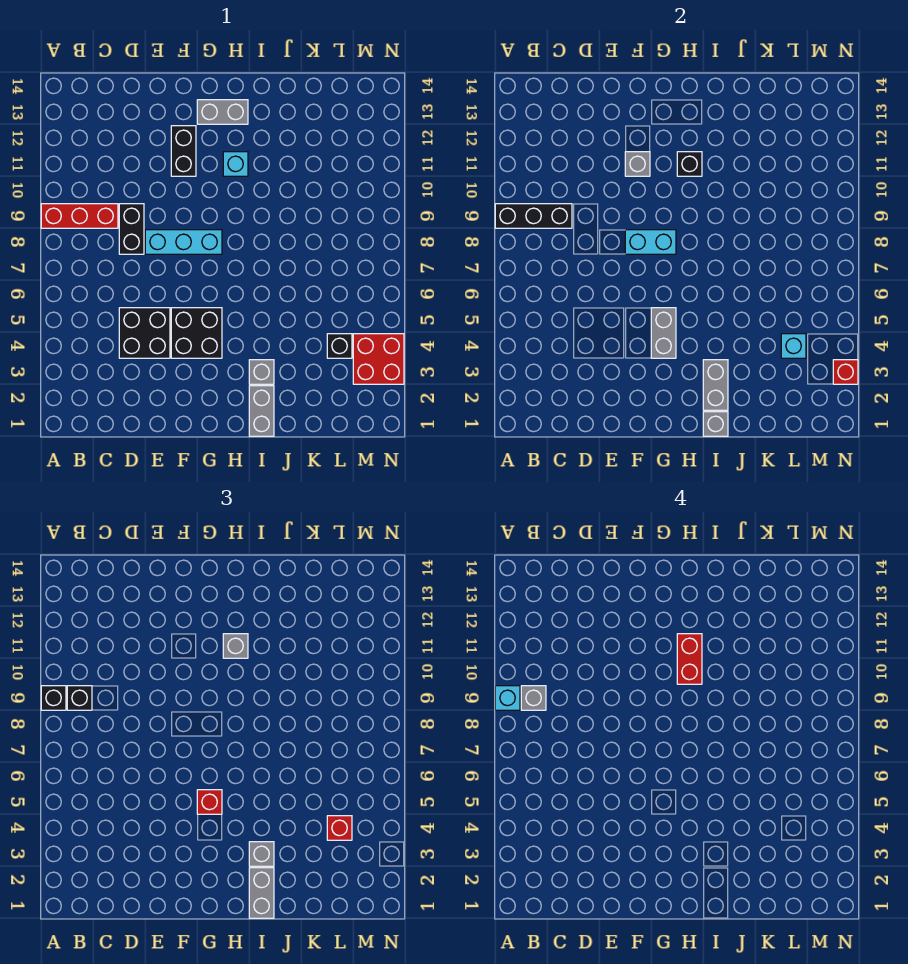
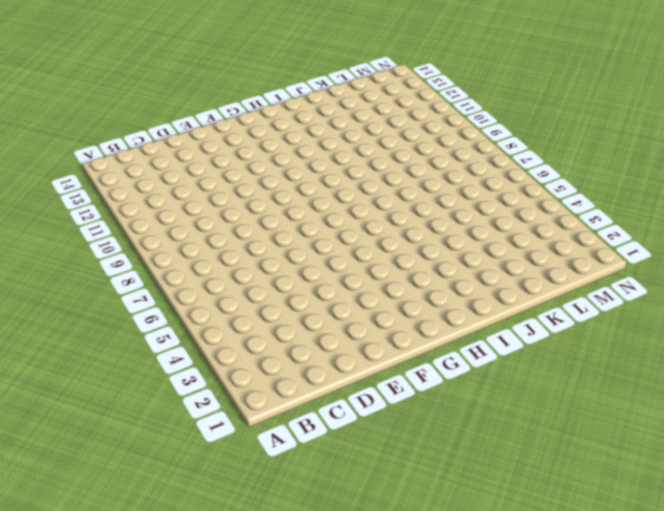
none -> red brick A9:C9 level 1
none -> black brick D4:E5 level 1
none -> black brick D8:D9 level 1
none -> cyan brick E8:G8 level 1

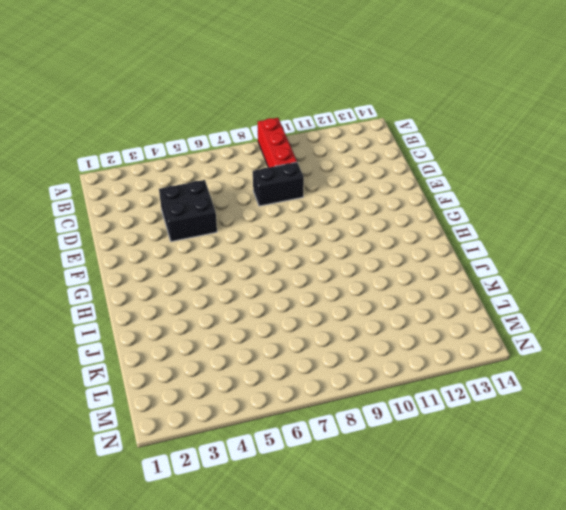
none -> cyan brick E8:G8 level 1
none -> black brick F4:G5 level 1
none -> black brick F11:F12 level 1
none -> grey brick G13:H13 level 1

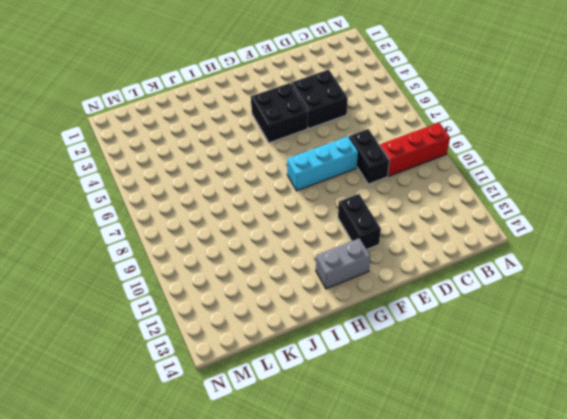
none -> cyan brick H11 level 1
none -> grey brick I1:I2 level 1
none -> grey brick I3 level 1
none -> black brick L4 level 1

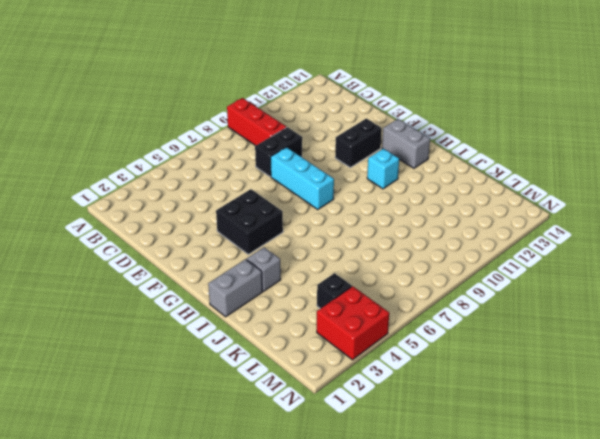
none -> black brick D4:E5 level 1
none -> black brick A9:C9 level 2
none -> cyan brick F8:G8 level 2
none -> grey brick F11 level 2

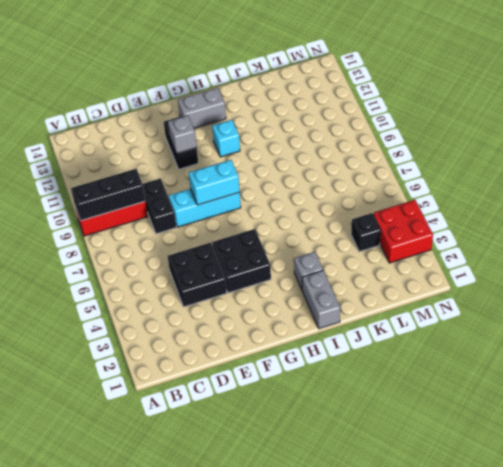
none -> grey brick G4:G5 level 2
none -> black brick H11 level 2
none -> grey brick I1 level 2
none -> grey brick I2:I3 level 2

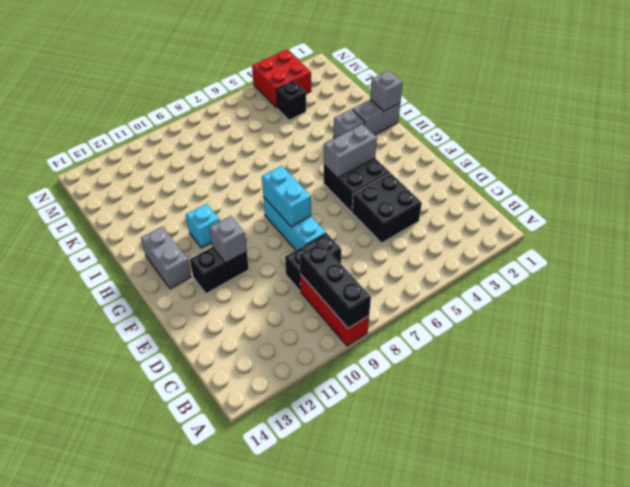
none -> black brick H11 level 2
none -> grey brick I2:I3 level 2
none -> cyan brick L4 level 2
none -> red brick N3 level 2

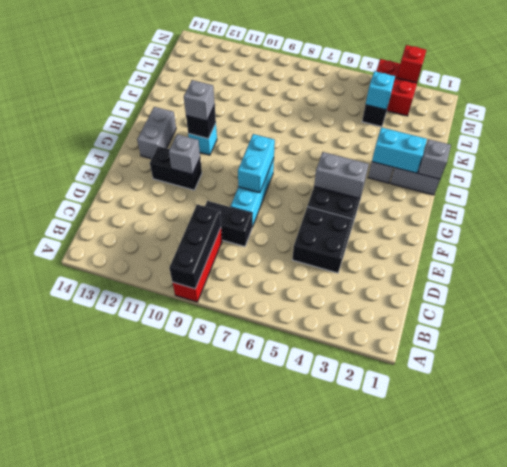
cyan brick I2:I3 level 2 -> grey brick I2:I3 level 2
none -> black brick A9 level 3
none -> black brick B9 level 3
none -> red brick G5 level 3
none -> grey brick I1:I2 level 3

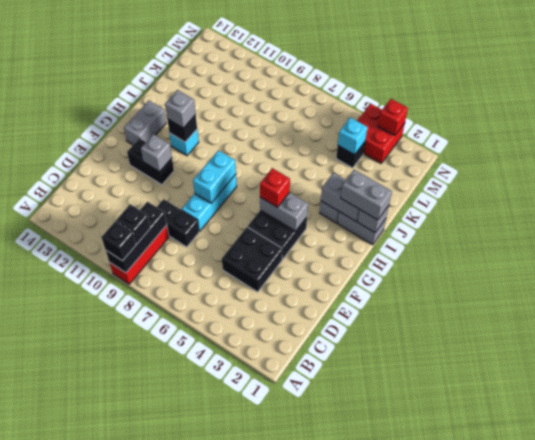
none -> grey brick I3 level 3
none -> red brick L4 level 3
none -> cyan brick A9 level 4
none -> grey brick B9 level 4

